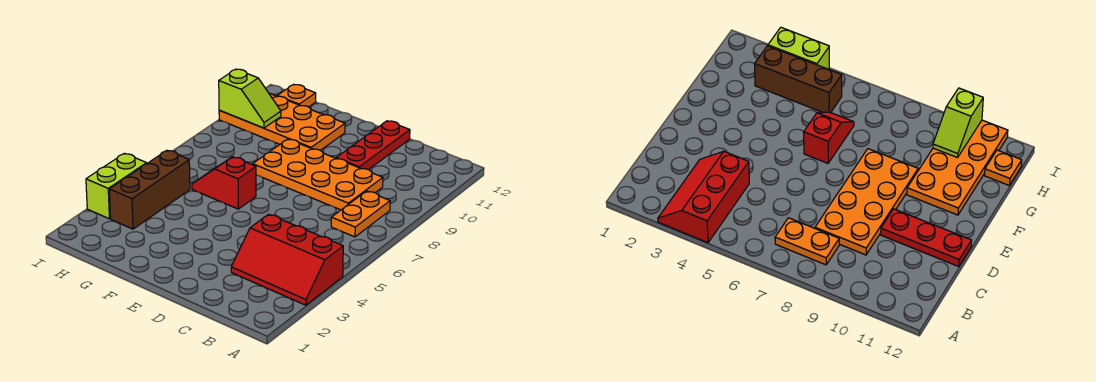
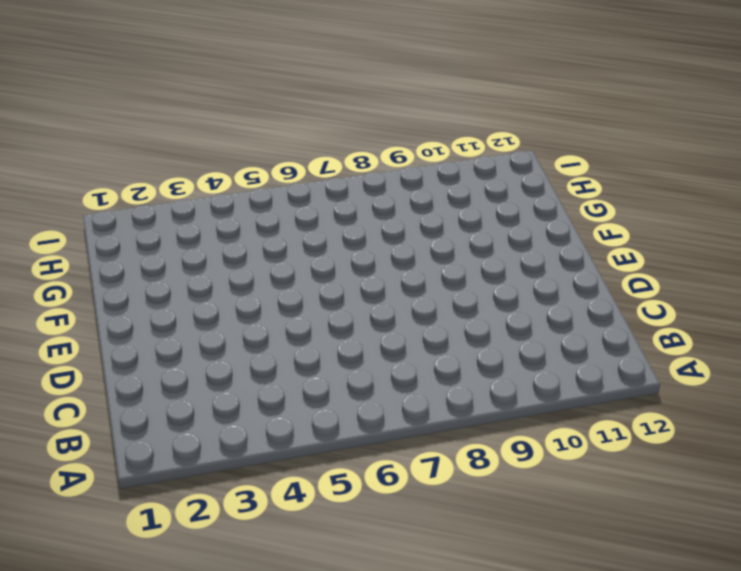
none -> red slope A3:C4 level 1 top 4
none -> orange plate B7:B8 level 1

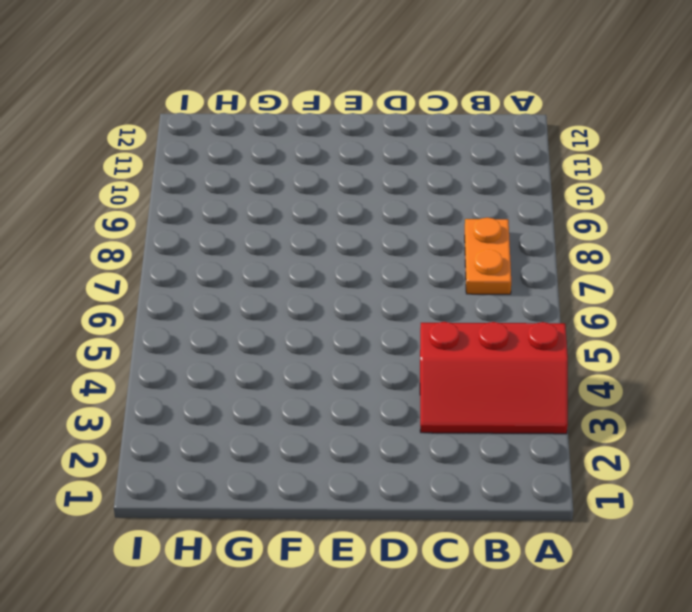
none -> orange plate C8:F9 level 1
none -> red plate D10:D12 level 1

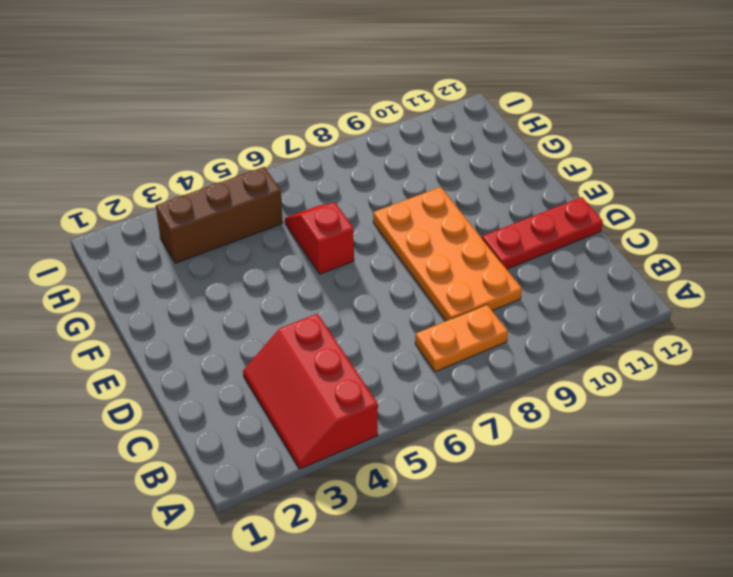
none -> orange plate F10:I11 level 1
none -> orange plate H12 level 1

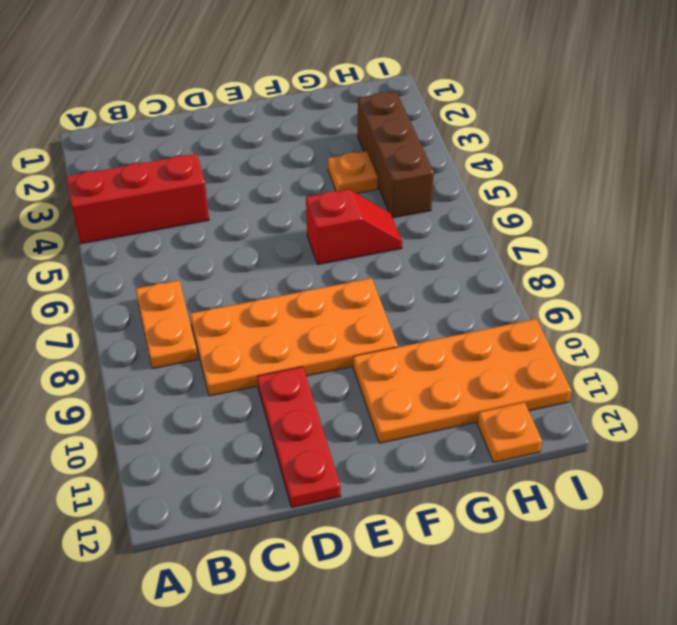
orange plate G4 level 1 -> none
none -> lime brick I3:I4 level 1
none -> lime slope H10:I10 level 2 top I

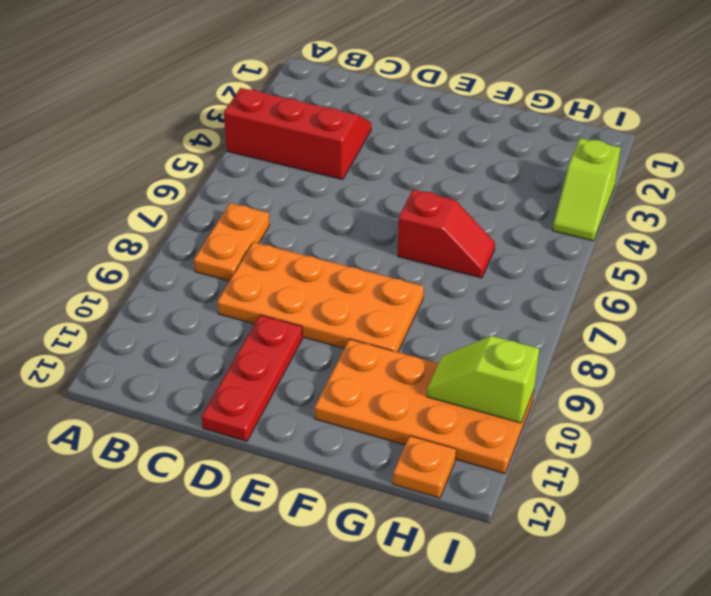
lime slope I3:I4 level 1 top 3 -> lime brick I3:I4 level 1
none -> brown brick H3:H5 level 1

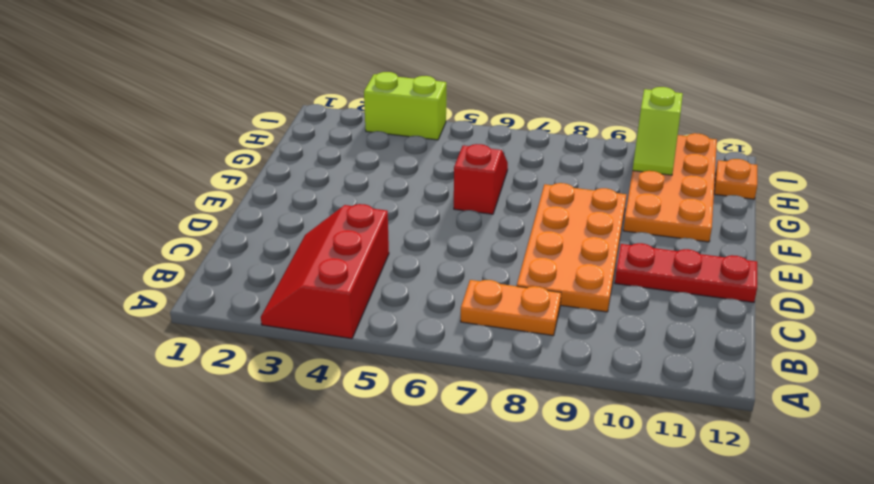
none -> brown brick H3:H5 level 1

